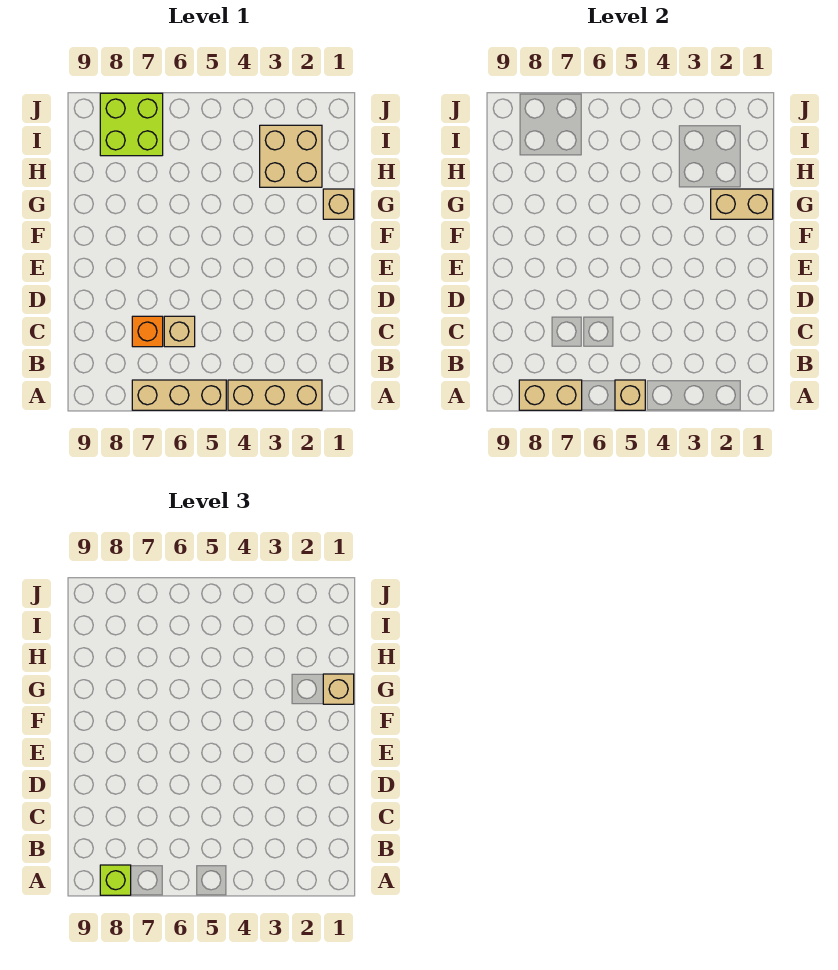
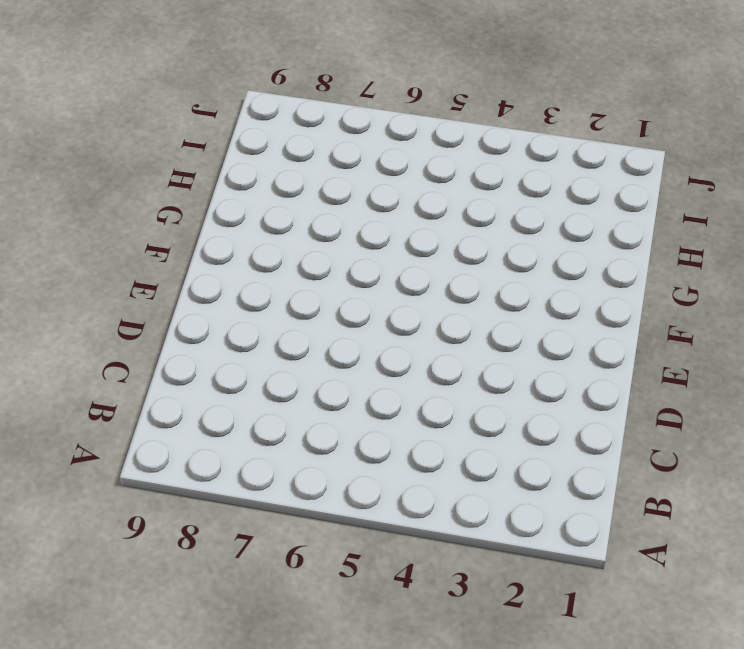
none -> tan brick A2:A4 level 1
none -> tan brick A5:A7 level 1
none -> tan brick C6 level 1

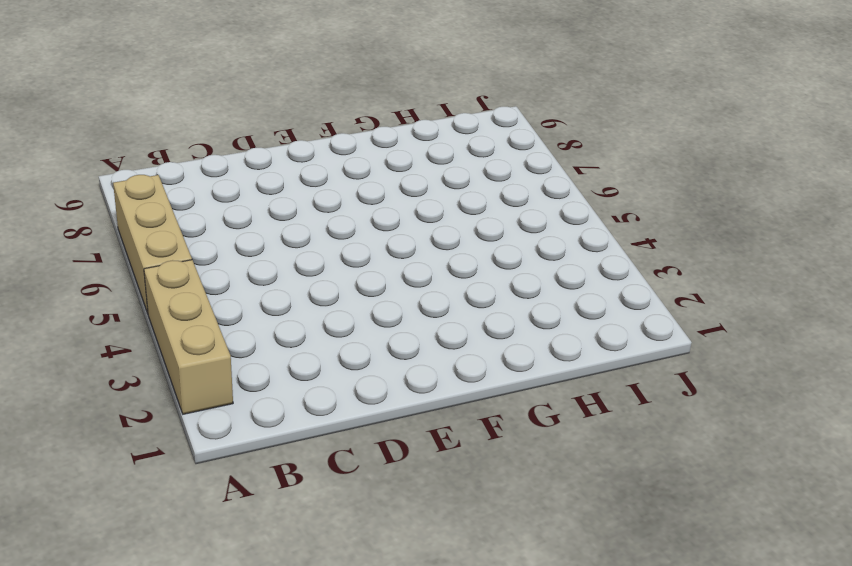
none -> tan brick C6 level 1
none -> orange brick C7 level 1
none -> tan brick G1 level 1

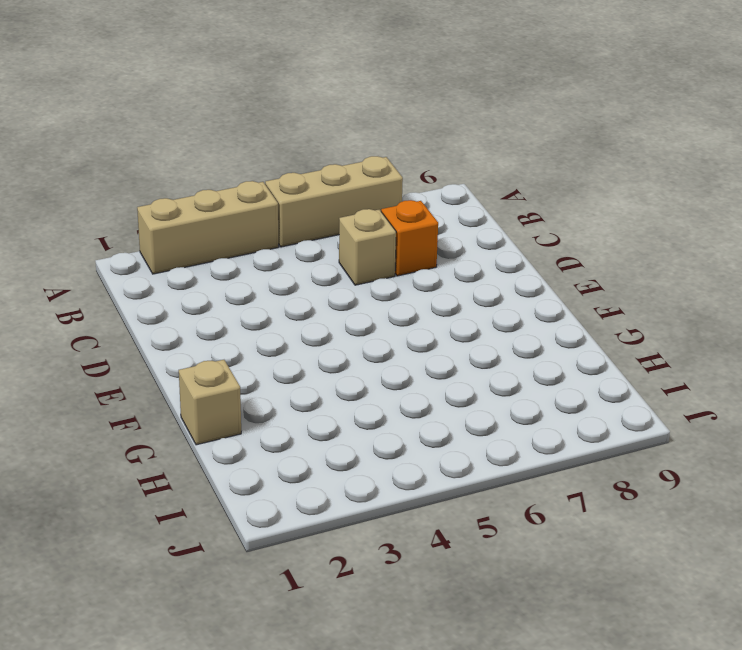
none -> tan brick H2:I3 level 1
none -> lime brick I7:J8 level 1
none -> tan brick A5 level 2

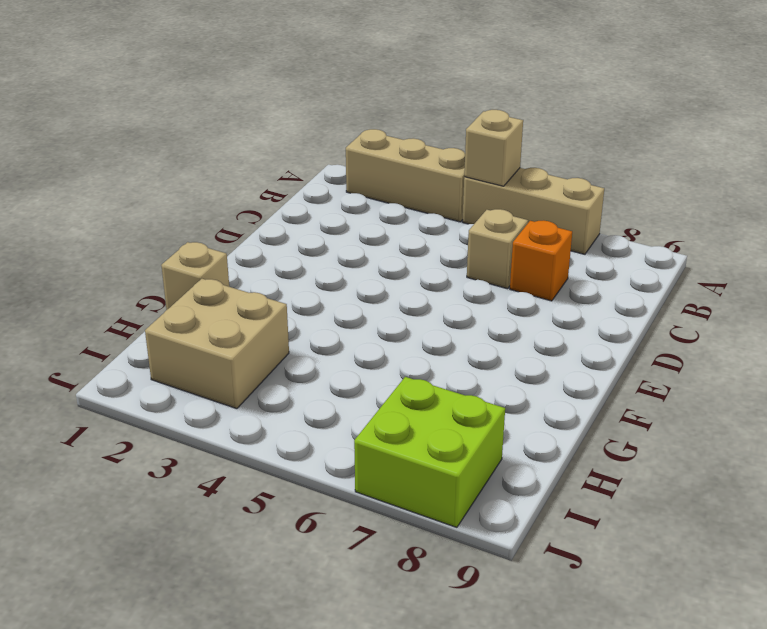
none -> tan brick A7:A8 level 2
none -> tan brick G1:G2 level 2
none -> lime brick A8 level 3

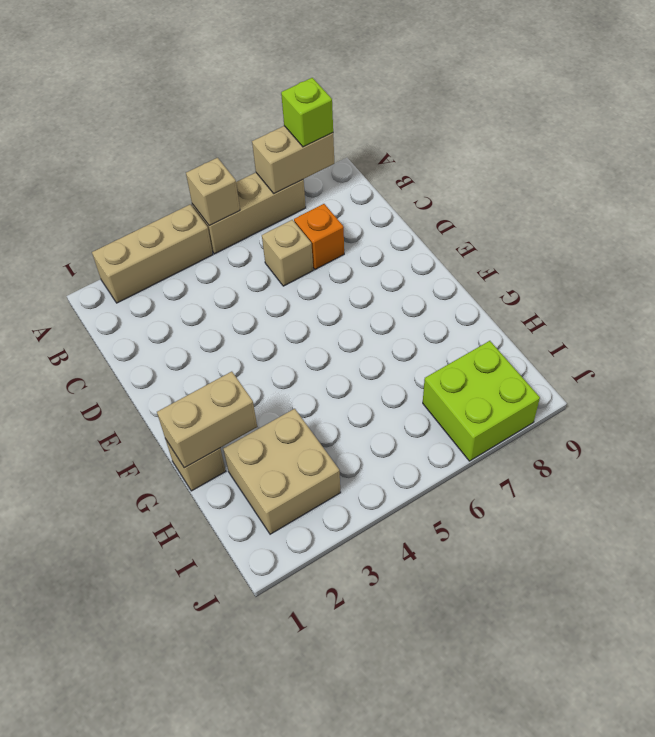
none -> tan brick G1 level 3

